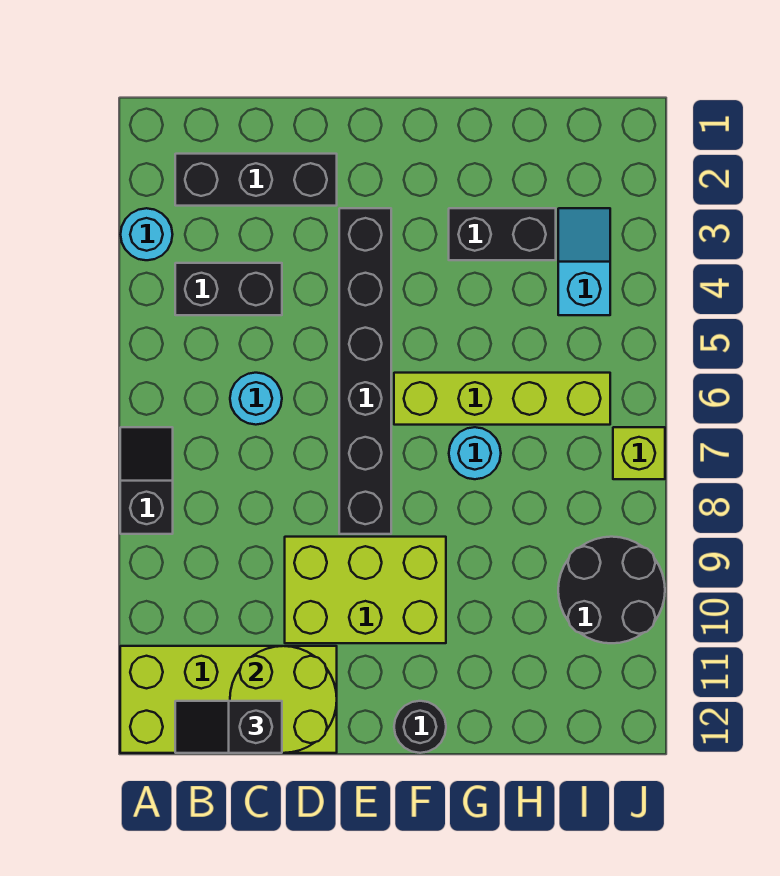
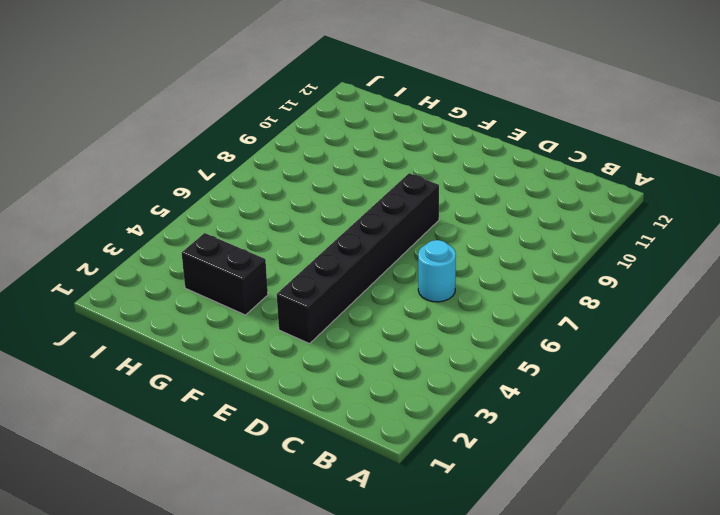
none -> cyan round brick A3 level 1
none -> black slope A7:A8 level 1 top 8
none -> lime brick A11:D12 level 1

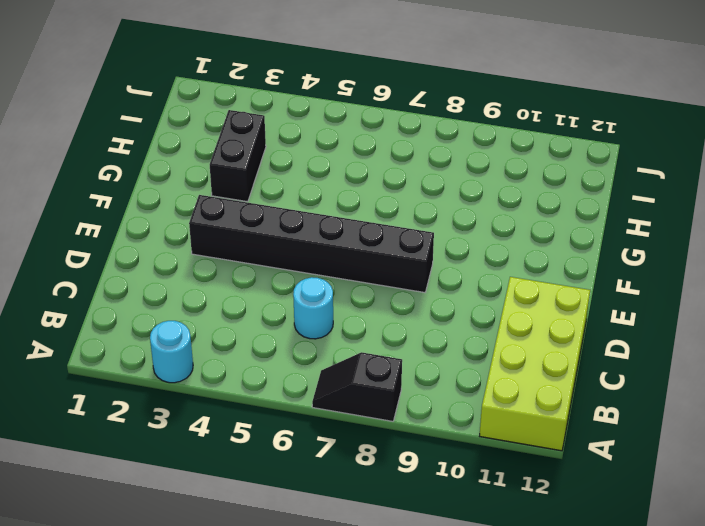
none -> black brick B2:D2 level 1
none -> black brick B4:C4 level 1
none -> lime brick D9:F10 level 1

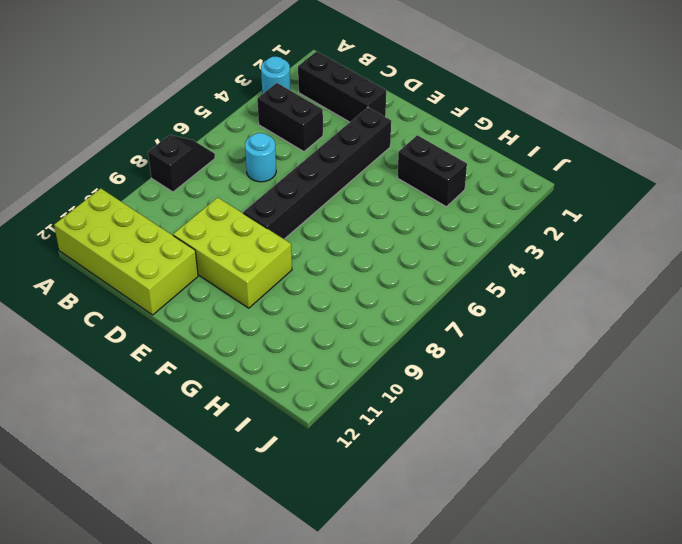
none -> lime brick F6:I6 level 1
none -> black round brick F12 level 1
none -> cyan round brick G7 level 1

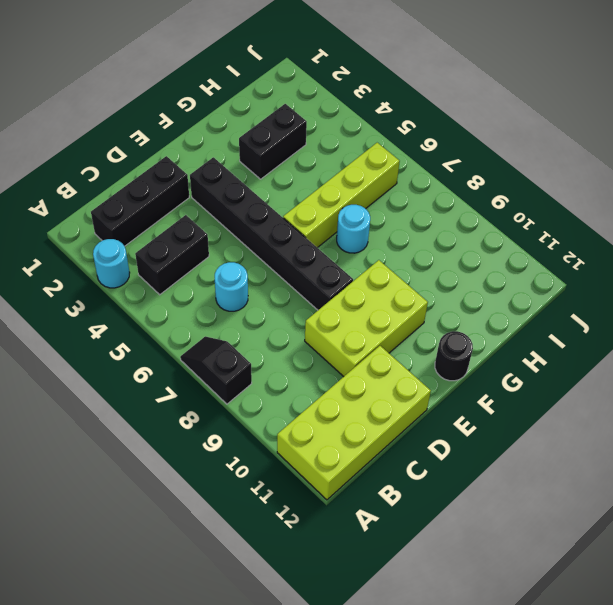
none -> cyan slope I3:I4 level 1 top 4
none -> black round brick I9:J10 level 1
none -> lime brick J7 level 1

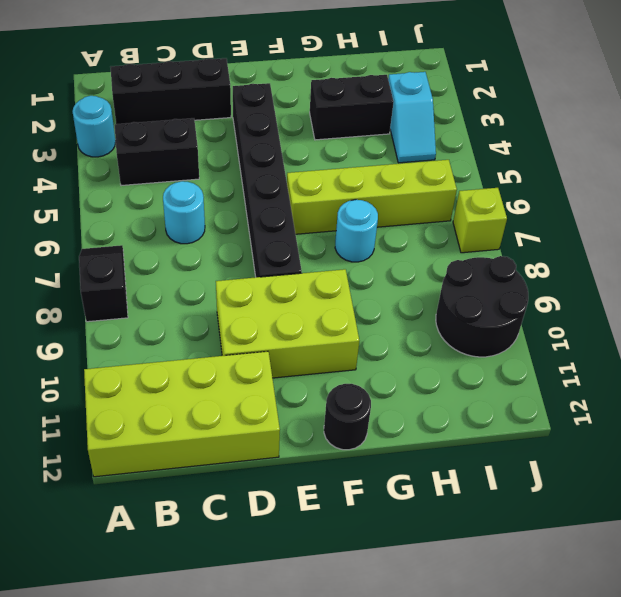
cyan slope I3:I4 level 1 top 3 -> cyan slope I3:I4 level 1 top 4
none -> lime round brick C11:D12 level 2
none -> black slope B12:C12 level 3 top C

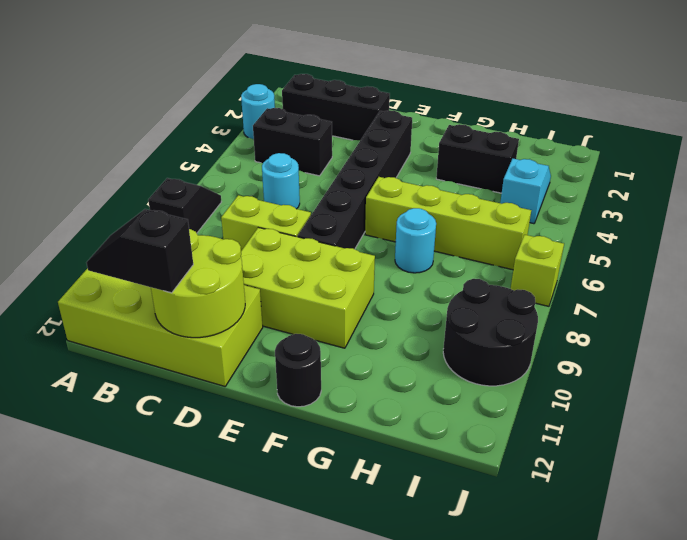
lime brick C8:D8 level 1 -> none

